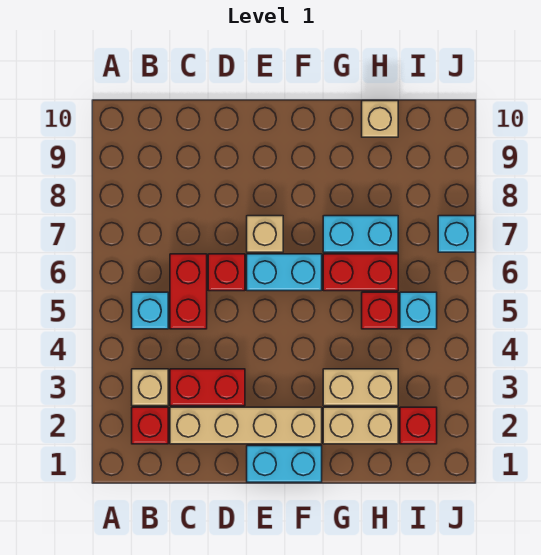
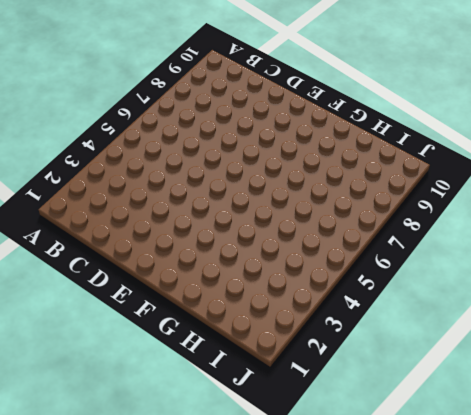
none -> red brick B2 level 1
none -> tan brick B3 level 1
none -> cyan brick B5 level 1

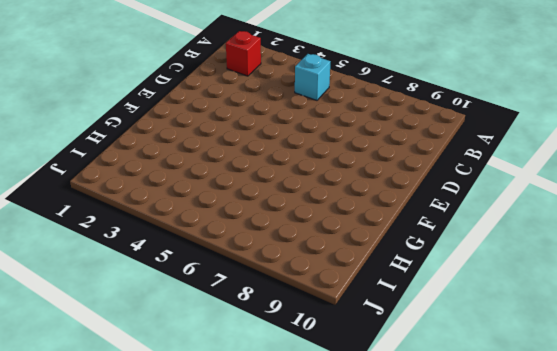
none -> tan brick B3 level 1
none -> tan brick C2:F2 level 1
none -> red brick C3:D3 level 1

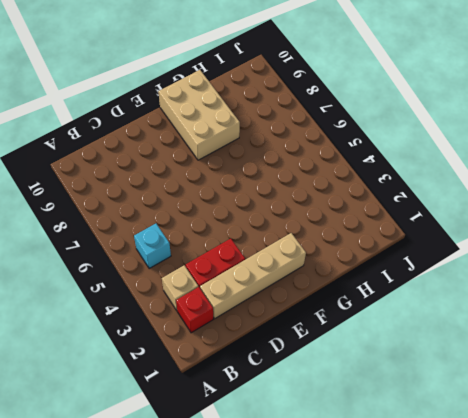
tan brick F8:G10 level 1 -> none
none -> red brick C5:C6 level 1
none -> red brick D6 level 1
none -> cyan brick E1:F1 level 1

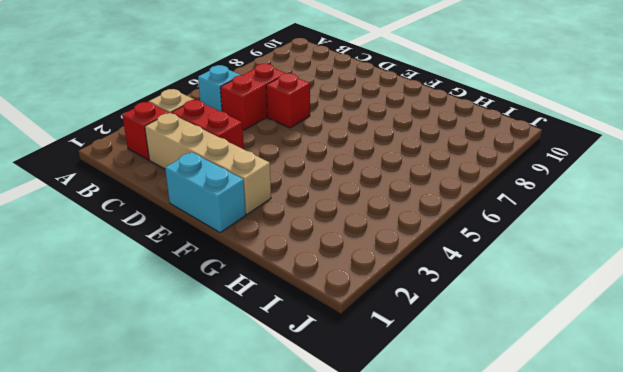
none -> cyan brick E6:F6 level 1
none -> tan brick E7 level 1
none -> tan brick G2:H2 level 1

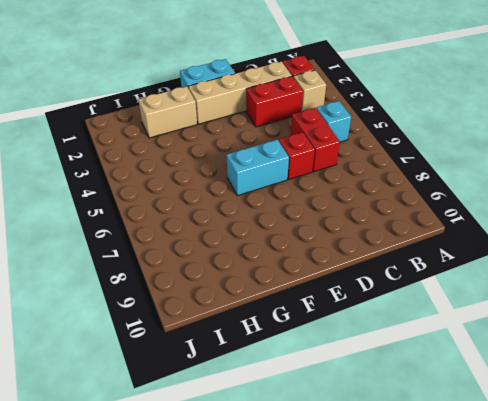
none -> tan brick E7 level 1
none -> tan brick G3:H3 level 1
none -> red brick G6:H6 level 1

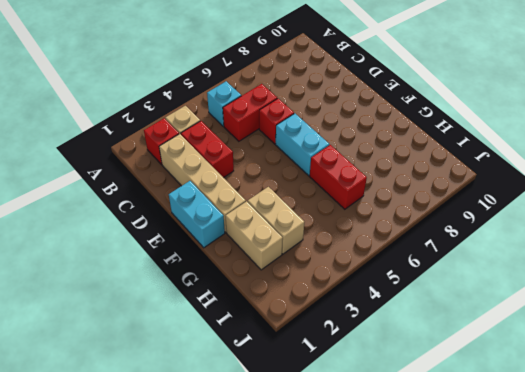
none -> tan brick E7 level 1
none -> cyan brick G7:H7 level 1
none -> red brick H5 level 1

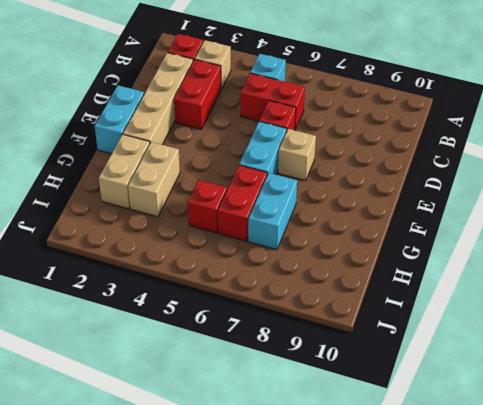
none -> tan brick H10 level 1
none -> red brick I2 level 1
none -> cyan brick I5 level 1

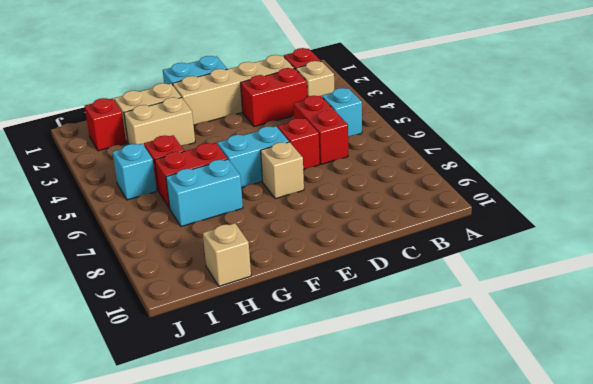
none -> cyan brick J7 level 1

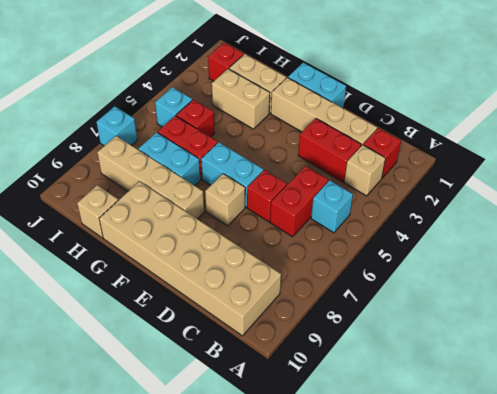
tan brick B9:G10 level 1 -> none
tan brick F8:I8 level 1 -> none

